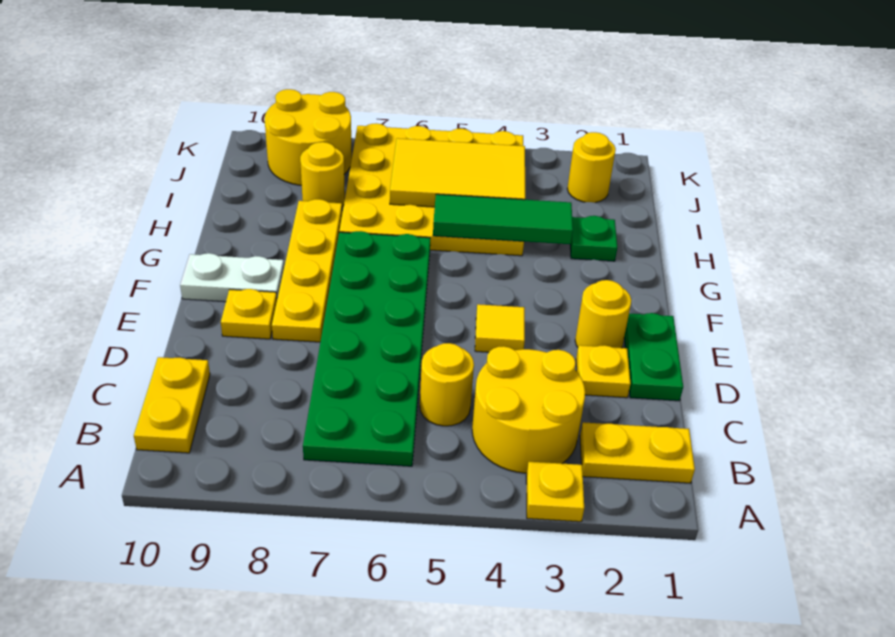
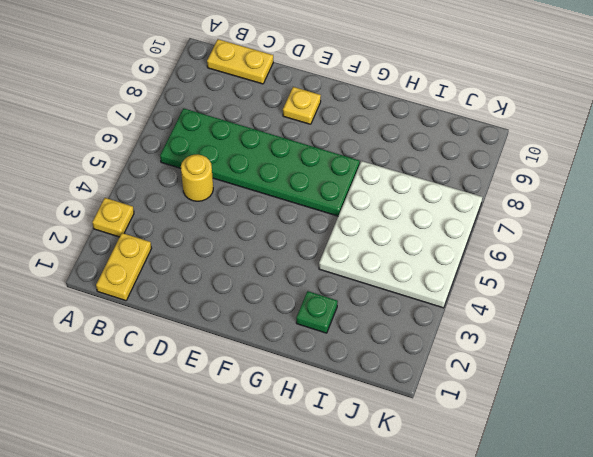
white plate H4:K7 level 1 -> yellow plate H4:K7 level 1
none -> yellow round brick B3:C4 level 1
none -> green plate D1:E1 level 1
none -> yellow plate D2 level 1

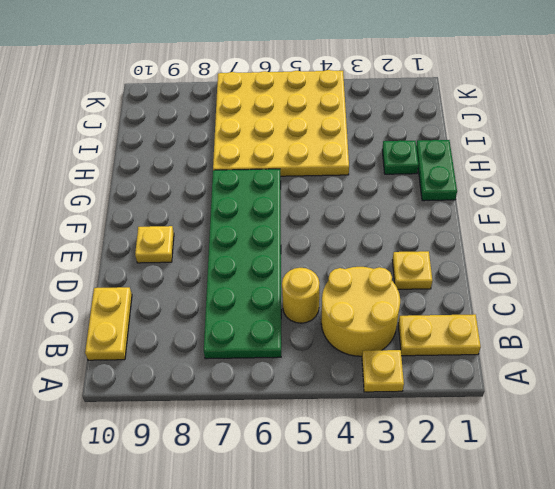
green plate G1:H1 level 1 -> green plate D1:E1 level 1
none -> yellow round brick E2 level 1
none -> yellow tile E4 level 1
none -> yellow plate E8:H8 level 1

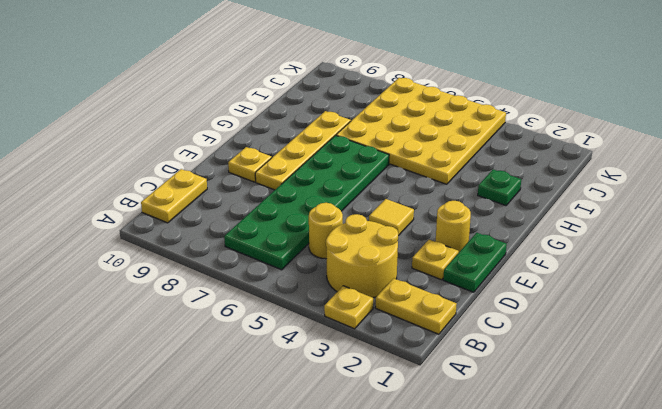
none -> white plate F9:F10 level 1
none -> yellow round brick I8 level 1
none -> yellow round brick J2 level 1

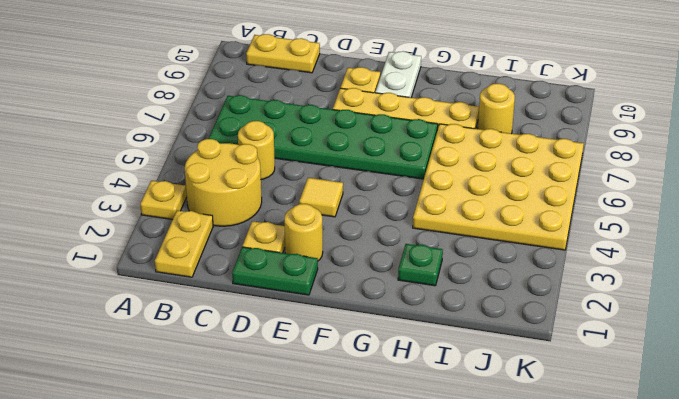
none -> yellow round brick J2 level 1
none -> yellow round brick J8:K9 level 1
none -> green tile H3:H5 level 2

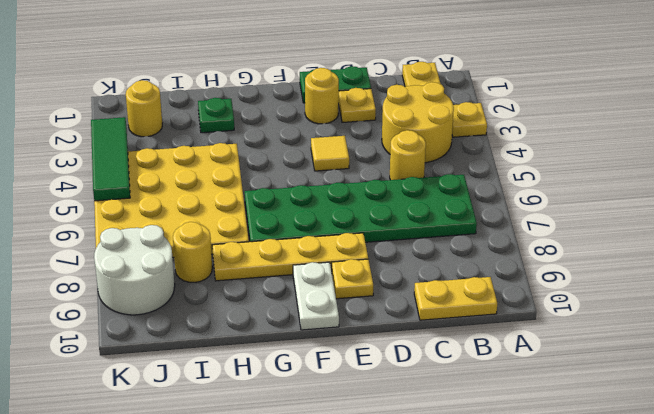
white round brick J8:K9 level 1 -> yellow round brick J8:K9 level 1
green tile K3:K5 level 2 -> green tile H3:H5 level 2
none -> yellow tile I4:J6 level 2

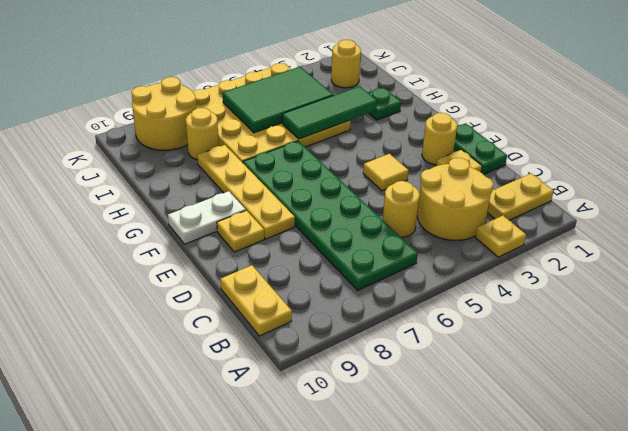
green tile I4:J6 level 2 -> yellow tile I4:J6 level 2

